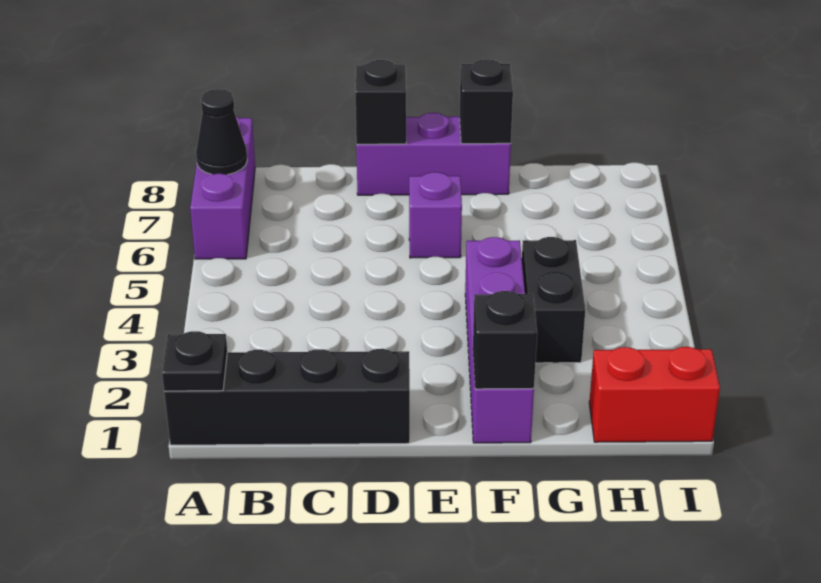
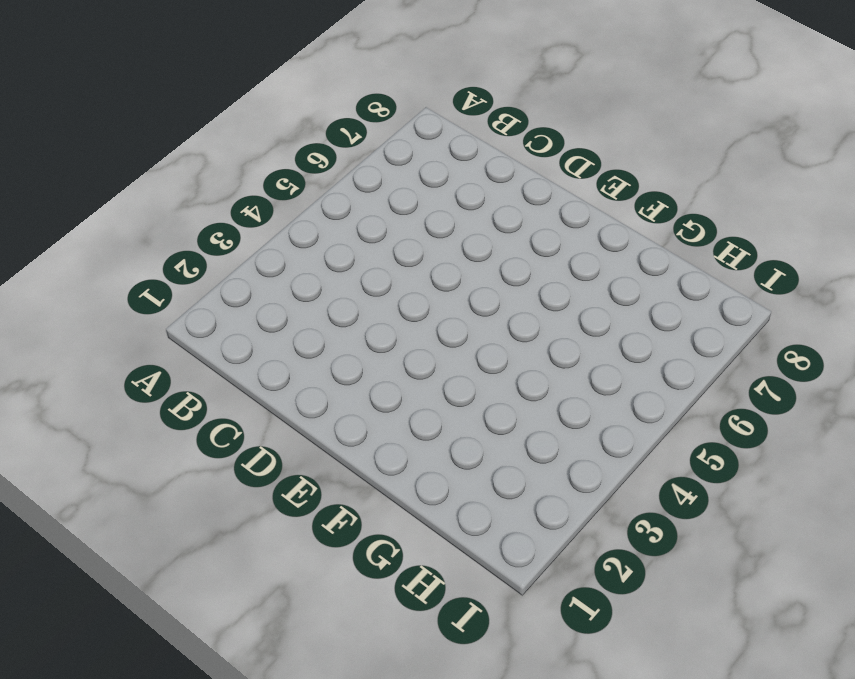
none -> black brick A1:D1 level 1
none -> purple brick A6:A8 level 1
none -> purple brick D8:F8 level 1

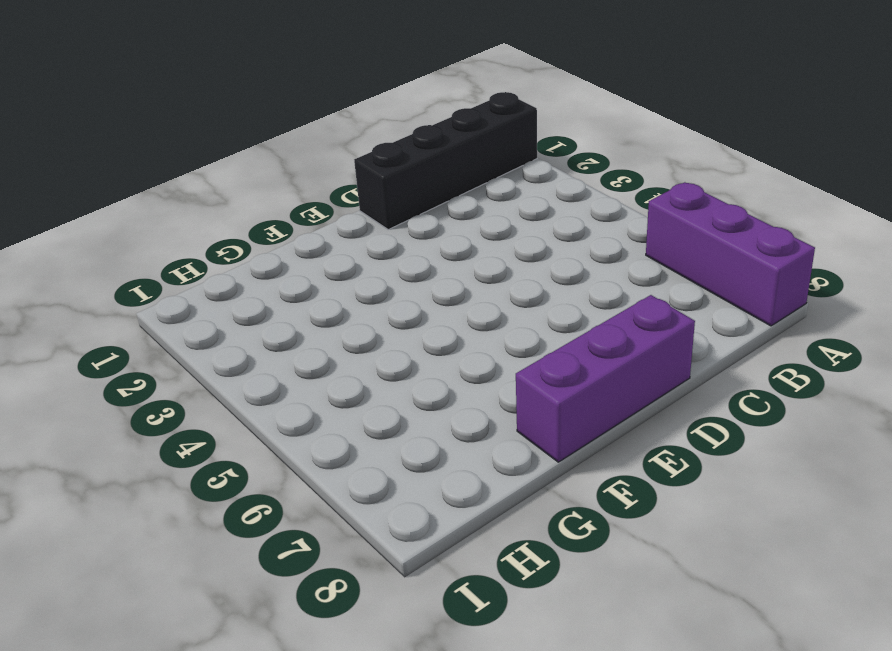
none -> purple brick E6 level 1
none -> purple brick F1:F4 level 1
none -> black brick G3:G4 level 1

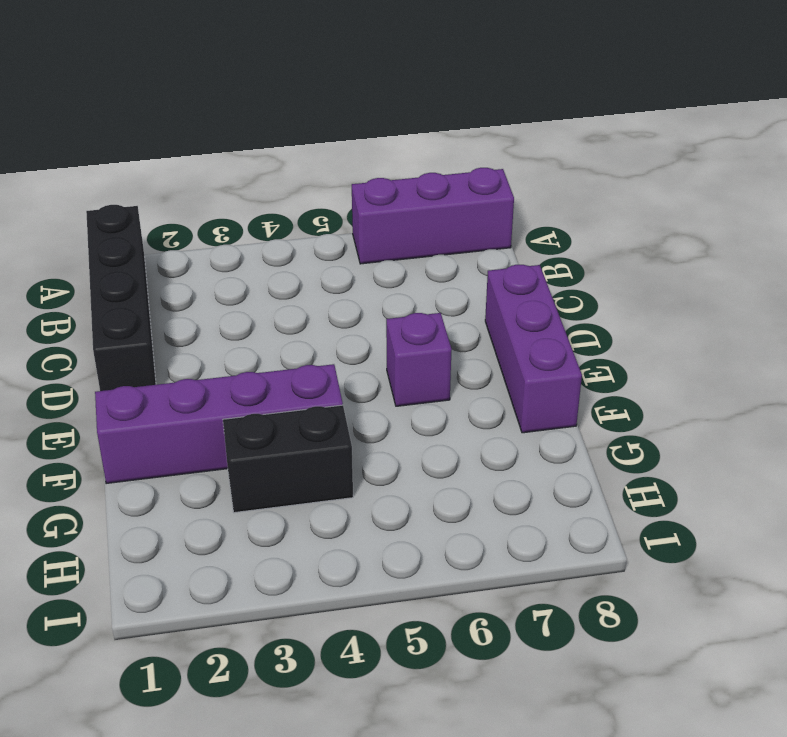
none -> red brick H1:I1 level 1
none -> black plate A1 level 2
none -> black cone A7 level 2

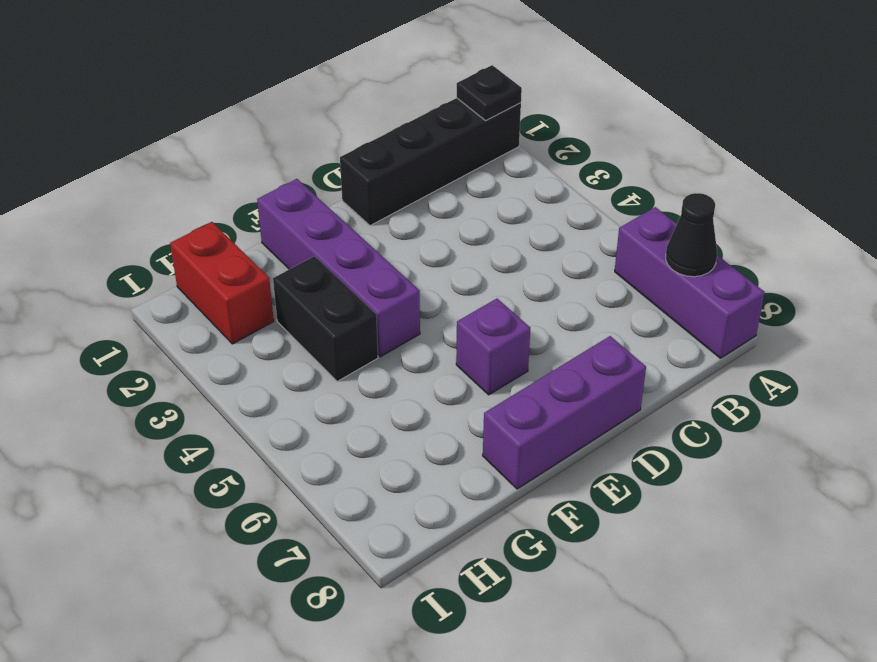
red brick H1:H2 level 1 -> red brick H1:I1 level 1
none -> black brick D8 level 2
none -> black brick F1 level 2
none -> black brick F8 level 2

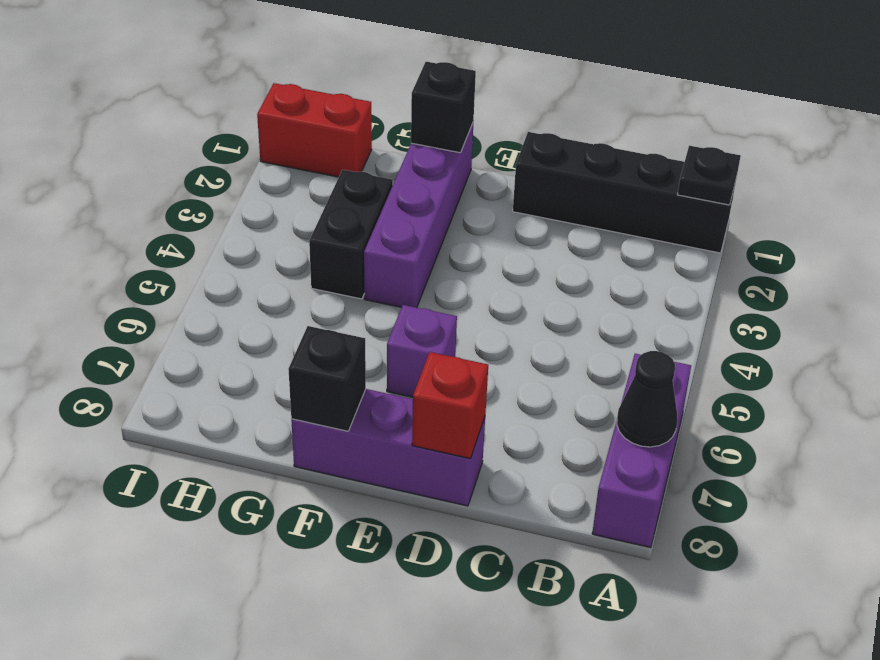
red brick D8 level 2 -> black brick D8 level 2

